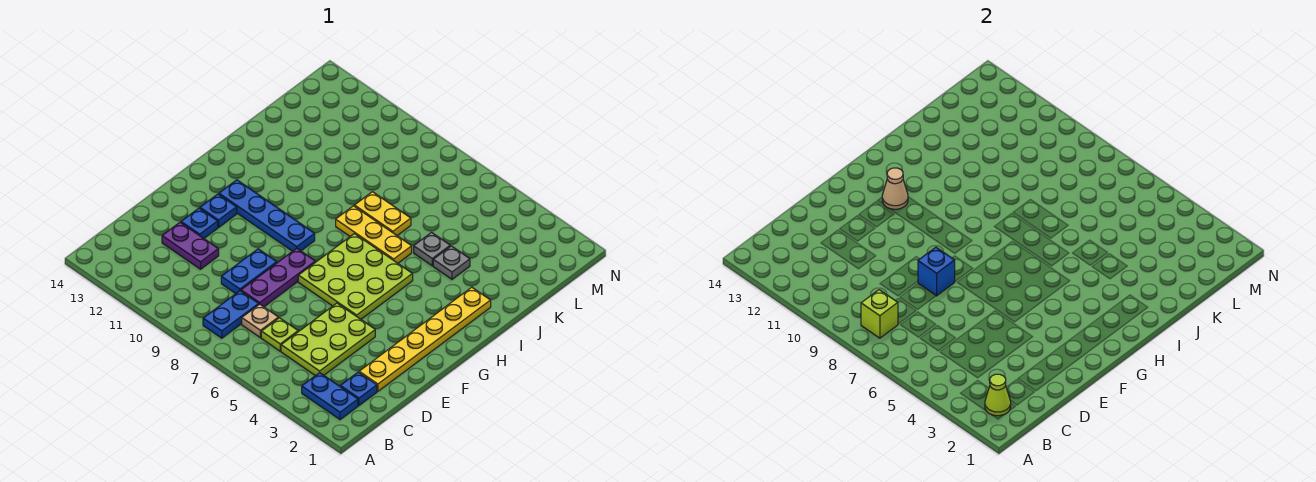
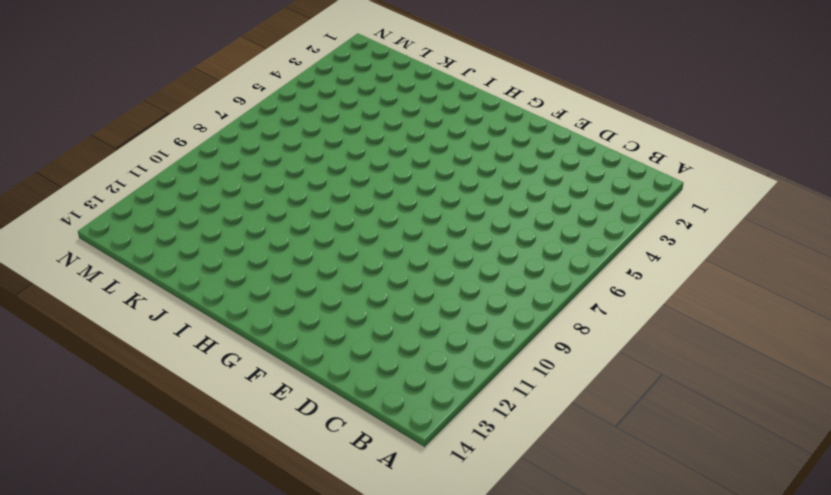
none -> blue plate B2:B3 level 1
none -> blue plate B8:C8 level 1
none -> blue plate C2 level 1

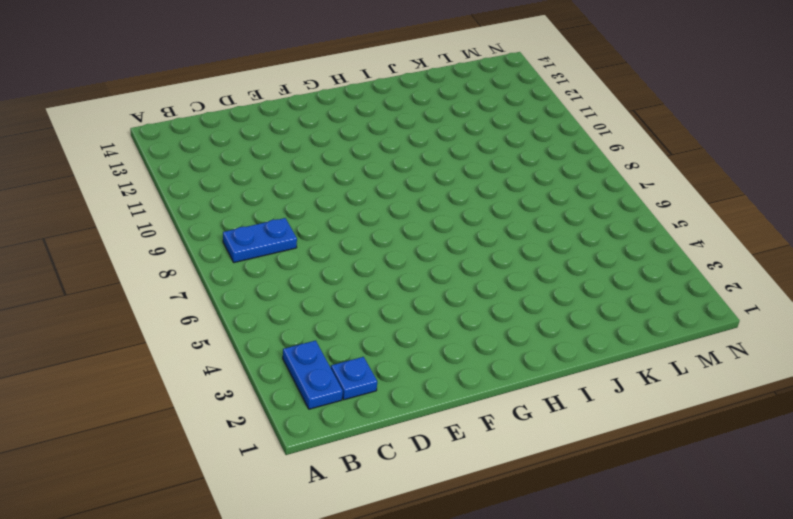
none -> lime plate C4:E5 level 1
none -> lime plate C6 level 1
none -> tan plate C7 level 1

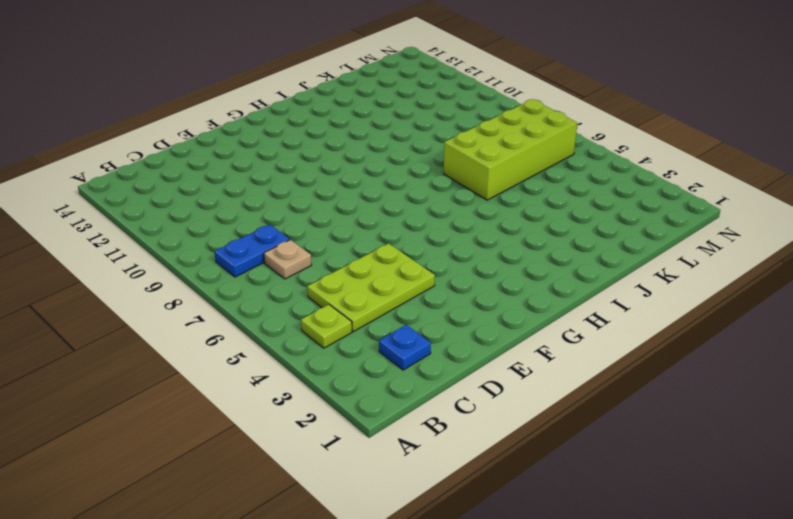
lime plate B4 level 1 -> lime plate C6 level 1
lime brick J6:M7 level 1 -> yellow plate J7:J8 level 1
none -> blue plate B2:B3 level 1
none -> yellow plate D2:I2 level 1
none -> purple plate D8:F8 level 1

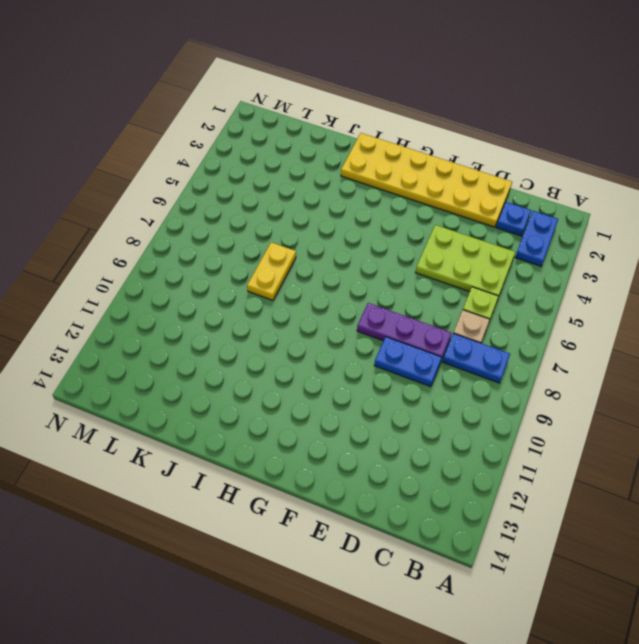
yellow plate D1:I2 level 1 -> yellow plate D2:I2 level 1
none -> purple plate D11:D12 level 1
none -> blue plate E12 level 1
none -> lime plate F5:H7 level 1

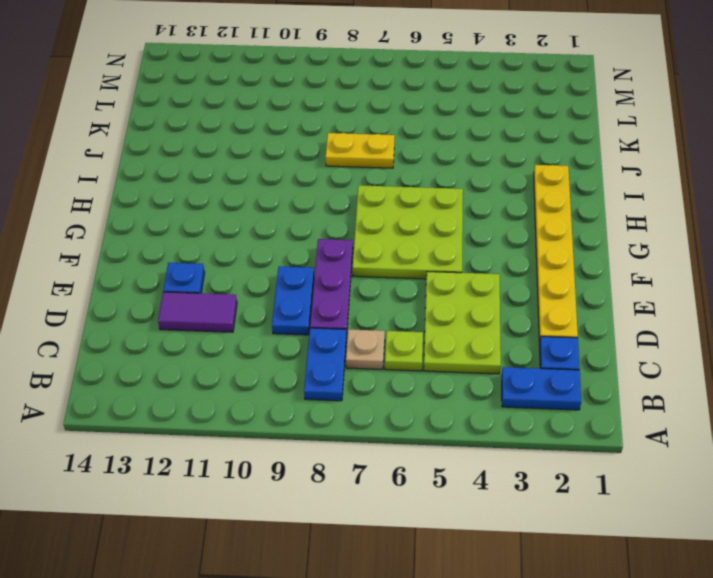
purple tile D11:D12 level 1 -> purple plate D11:D12 level 1
none -> blue plate F12 level 1
none -> blue plate G9:G12 level 1
none -> yellow plate I6:I8 level 1

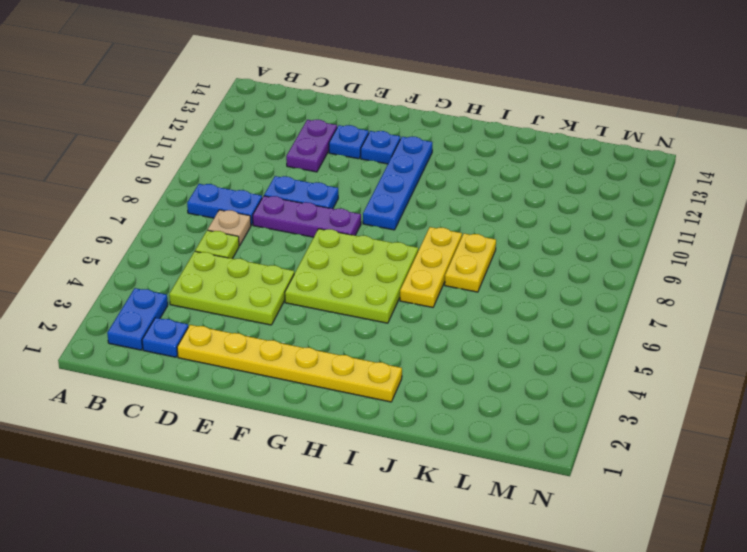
none -> grey plate J4 level 1
none -> grey plate J5 level 1
none -> lime cone B2 level 2

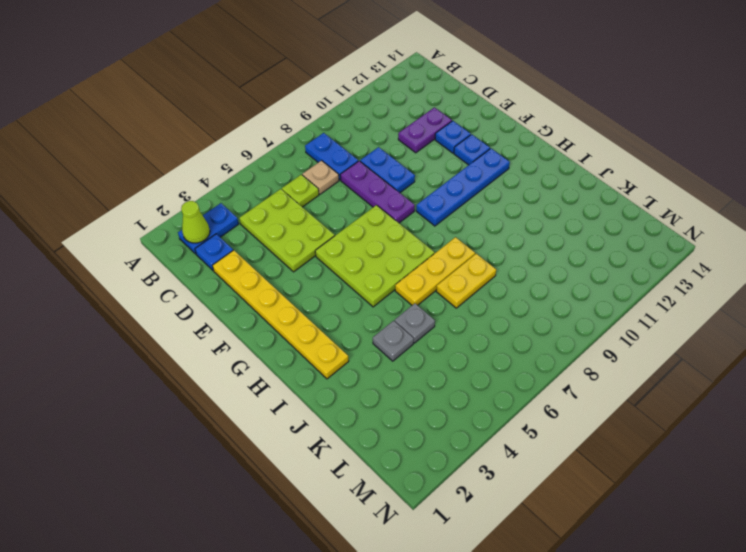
none -> lime brick B8 level 2
none -> blue brick E8 level 2
none -> tan cone G12 level 2

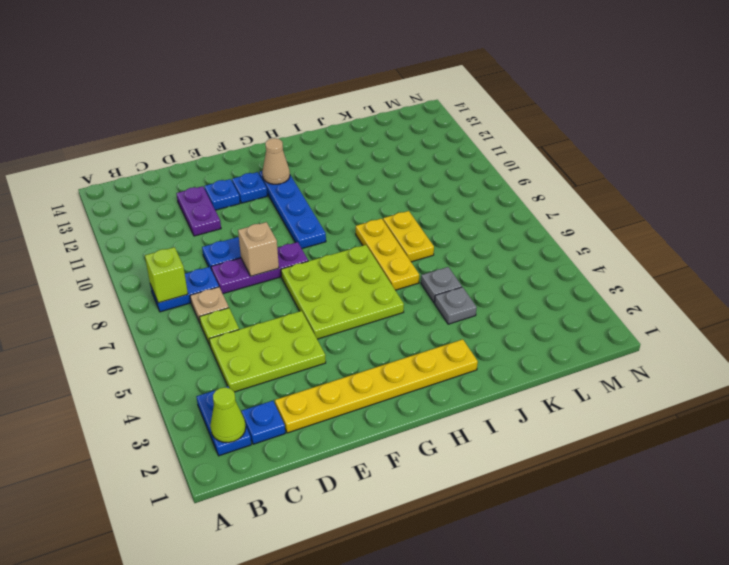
tan brick E8 level 2 -> blue brick E8 level 2

